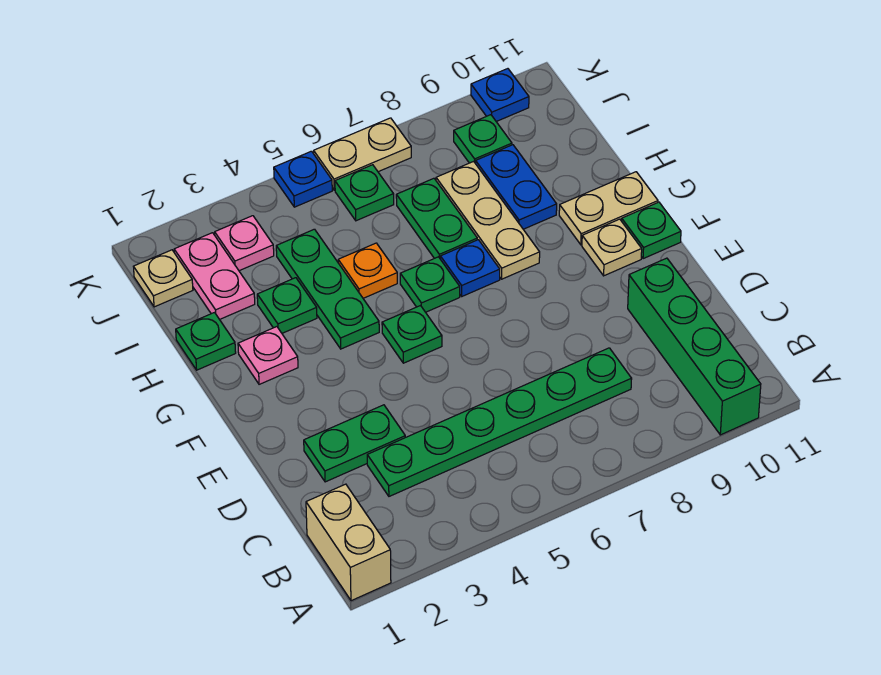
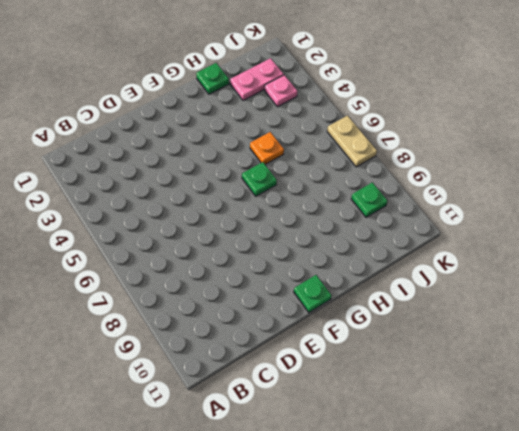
none -> tan brick A1:B1 level 1
none -> green brick A10:D10 level 1
none -> green plate C3:C8 level 1

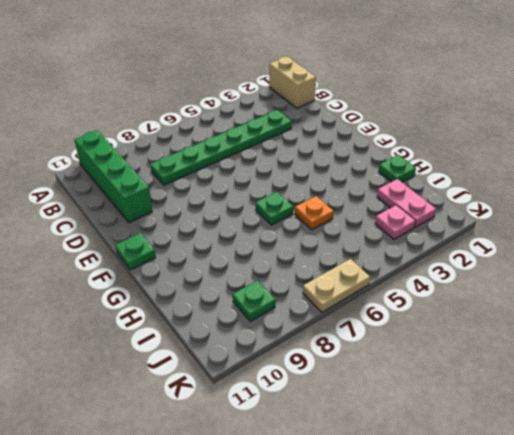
none -> green plate D2:D3 level 1
none -> green plate F5 level 1
none -> tan plate F10 level 1

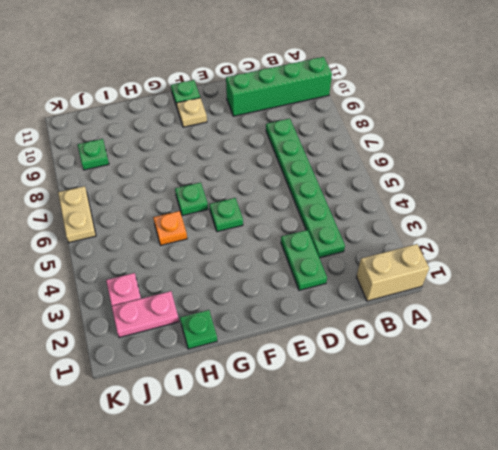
none -> pink plate G2 level 1
none -> green plate G4:I4 level 1
none -> blue plate G7 level 1

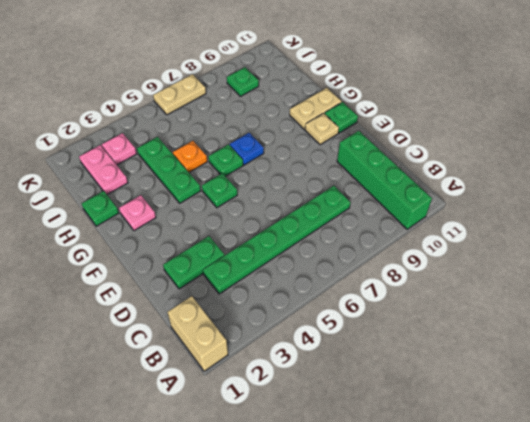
none -> tan plate G8:I8 level 1
none -> green plate H3 level 1
none -> green plate H7:I7 level 1

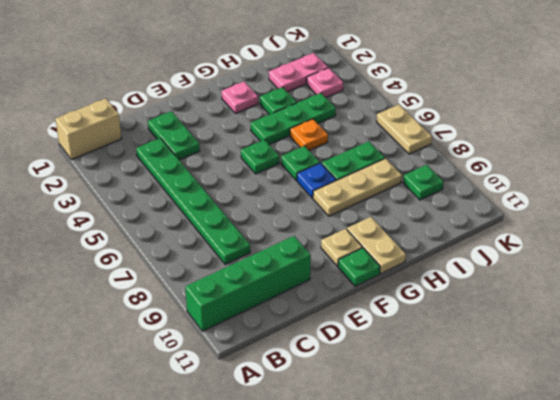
none -> green plate H1 level 1
none -> blue plate H9:I9 level 1
none -> tan plate J1 level 1

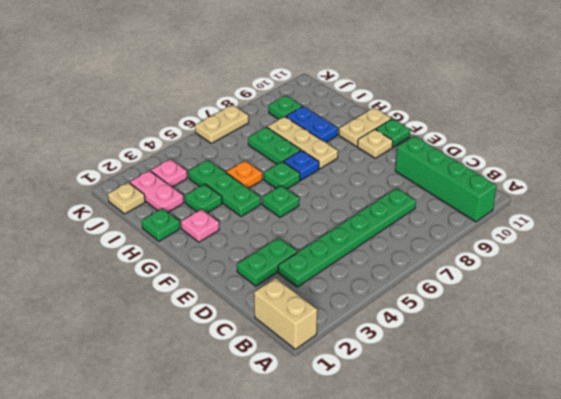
none -> green plate J6 level 1
none -> blue plate K5 level 1
none -> blue plate K10 level 1

